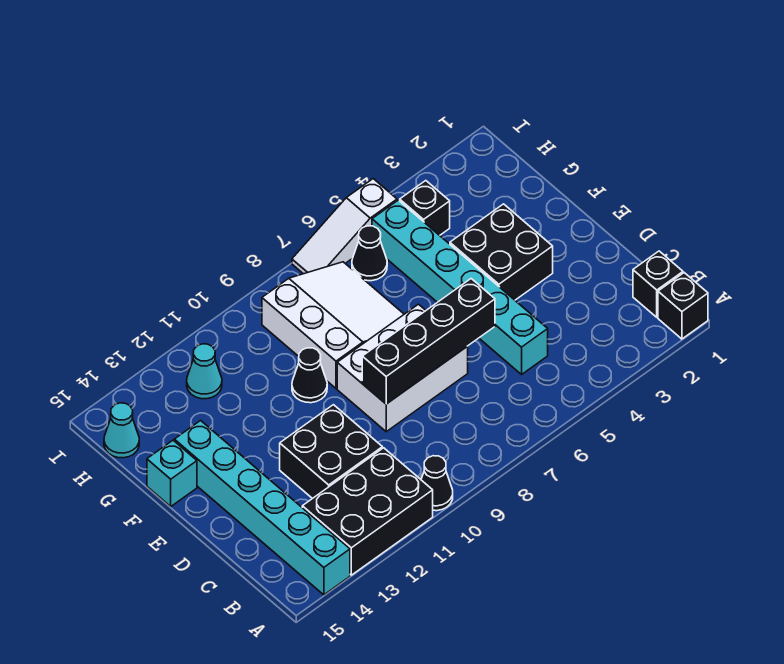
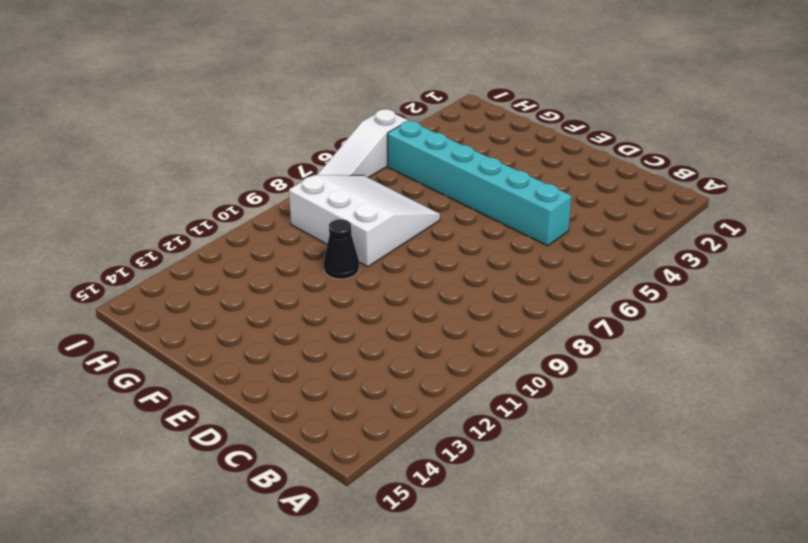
none -> black brick A1 level 1
none -> black cone A10 level 1
none -> black brick A11:B13 level 1

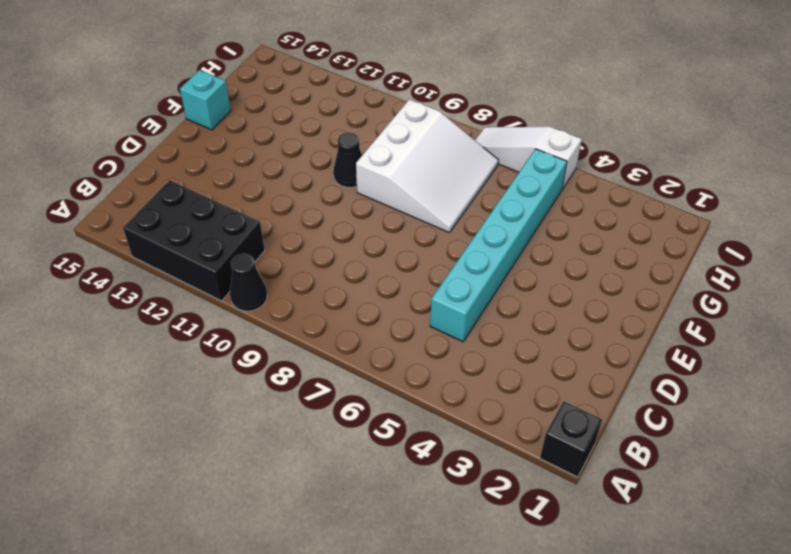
none -> cyan brick A14:F14 level 1
none -> black brick B1 level 1
none -> black brick C11:D12 level 1

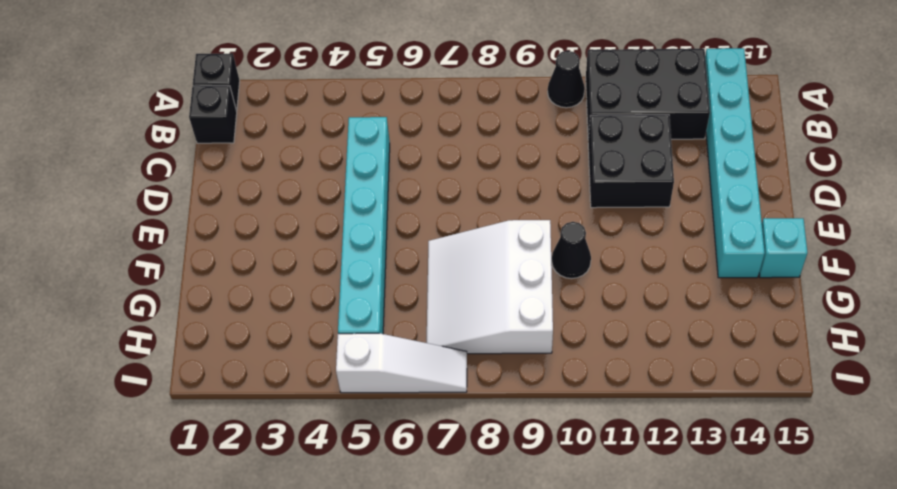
none -> white brick D7:E9 level 1
none -> black brick E3:F4 level 1
none -> black brick H4 level 1

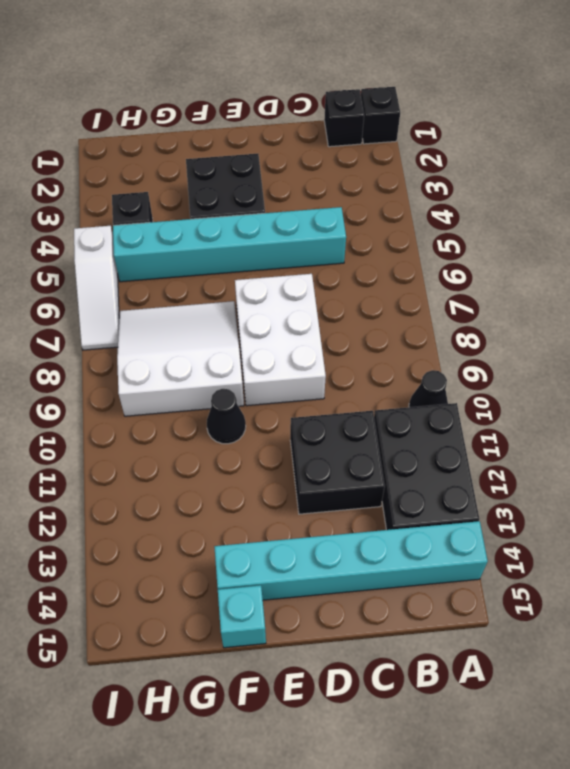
none -> black cone H6 level 1
none -> cyan cone H12 level 1
none -> cyan cone H15 level 1

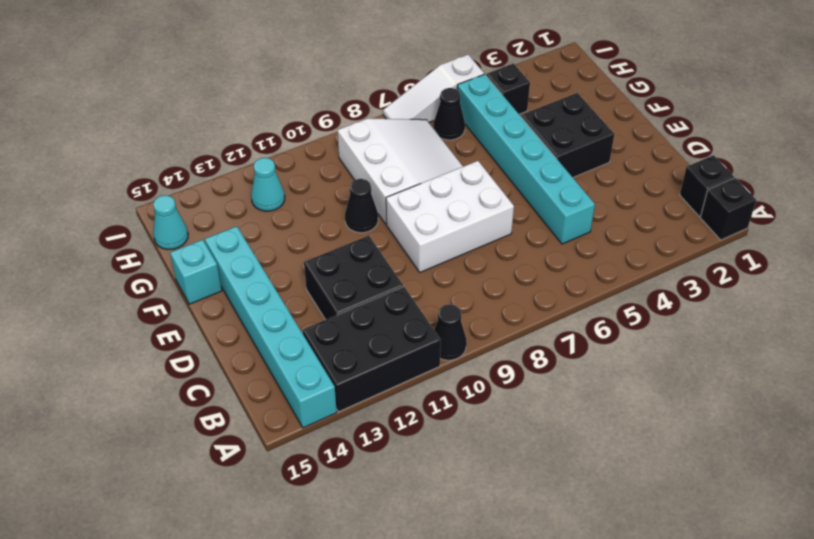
none -> black brick D6:D9 level 2

